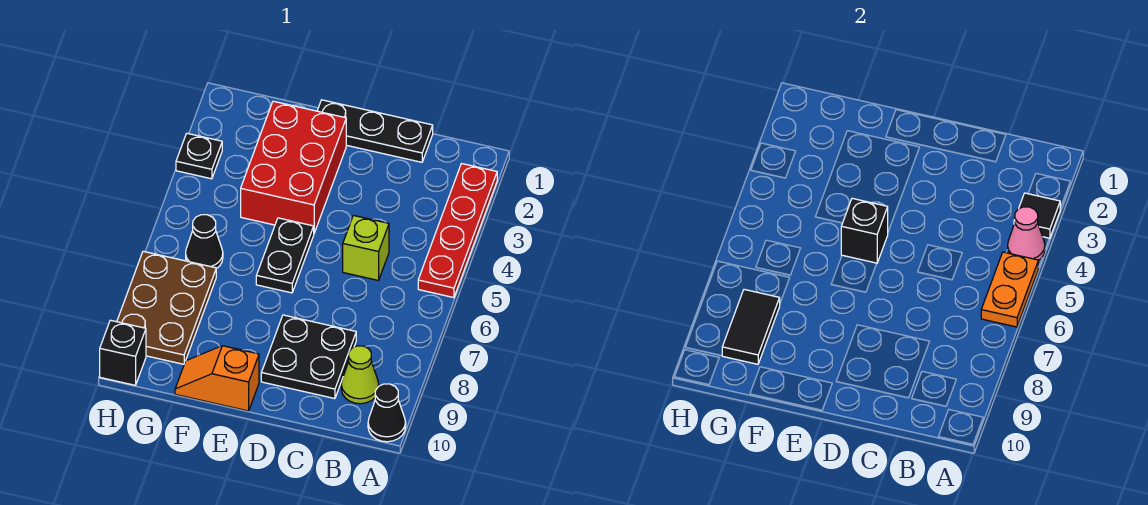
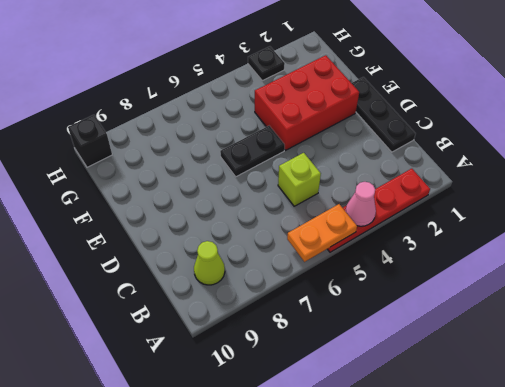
none -> black cone A10 level 1
none -> black plate C8:D9 level 1
none -> orange slope E10:F10 level 1 top E

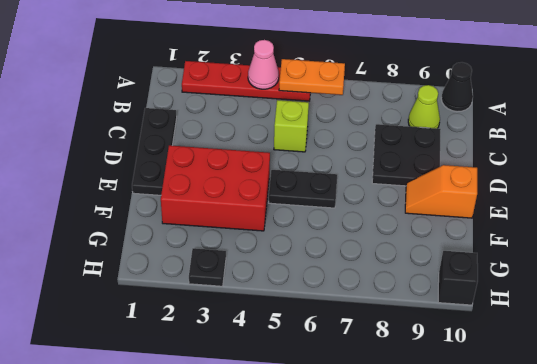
orange slope E9:E10 level 1 top 10 -> orange slope E10:F10 level 1 top E
none -> black cone G6 level 1
none -> brown plate G7:H9 level 1
none -> black tile A3 level 2

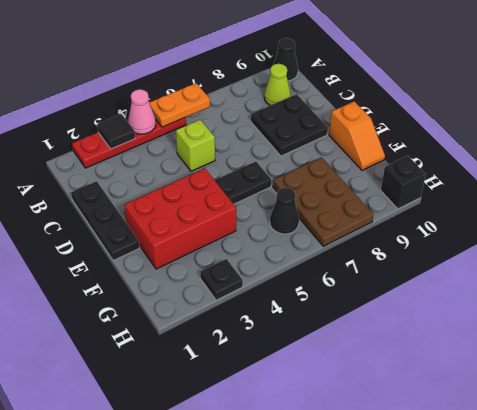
brown plate F7:H8 level 1 -> brown plate G7:H9 level 1
none -> black brick E5 level 2
none -> black tile G8:G9 level 2

